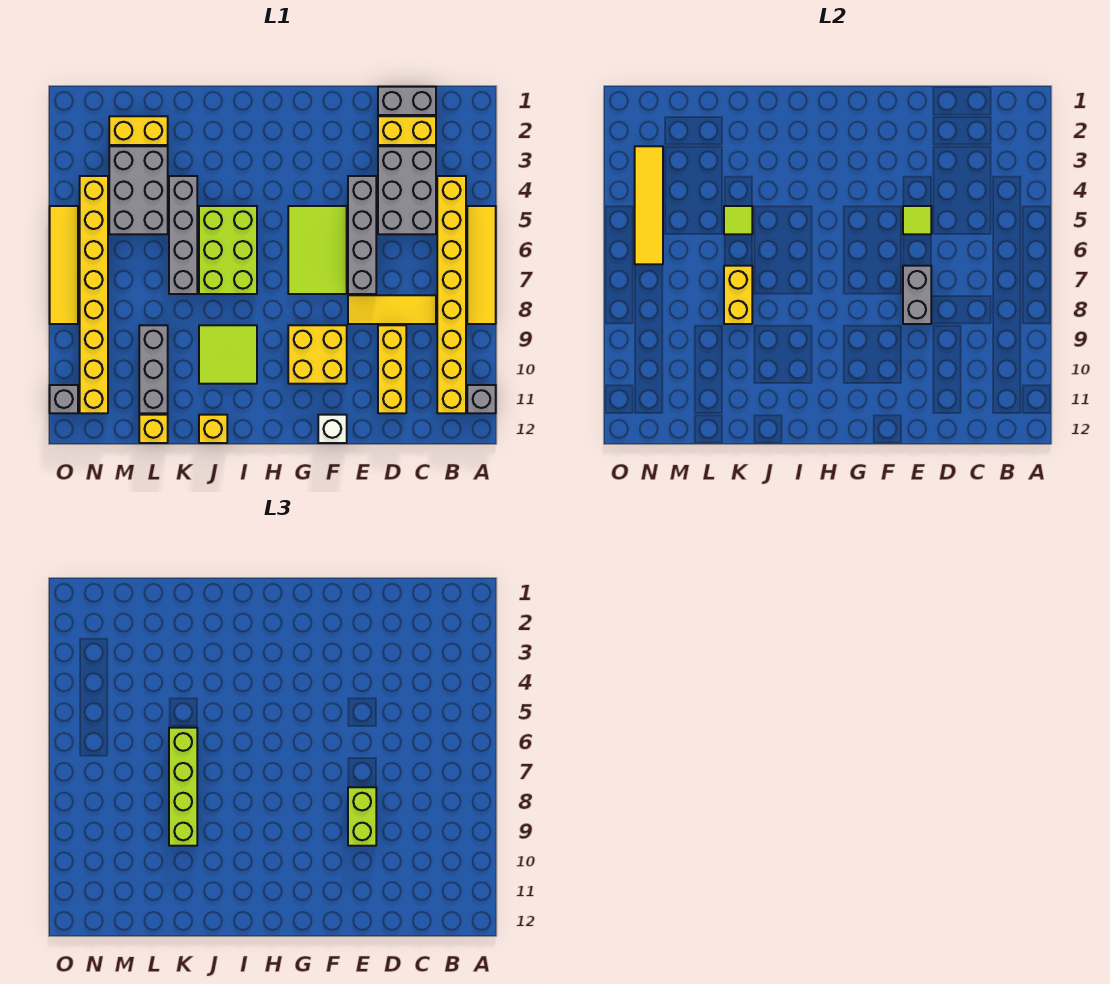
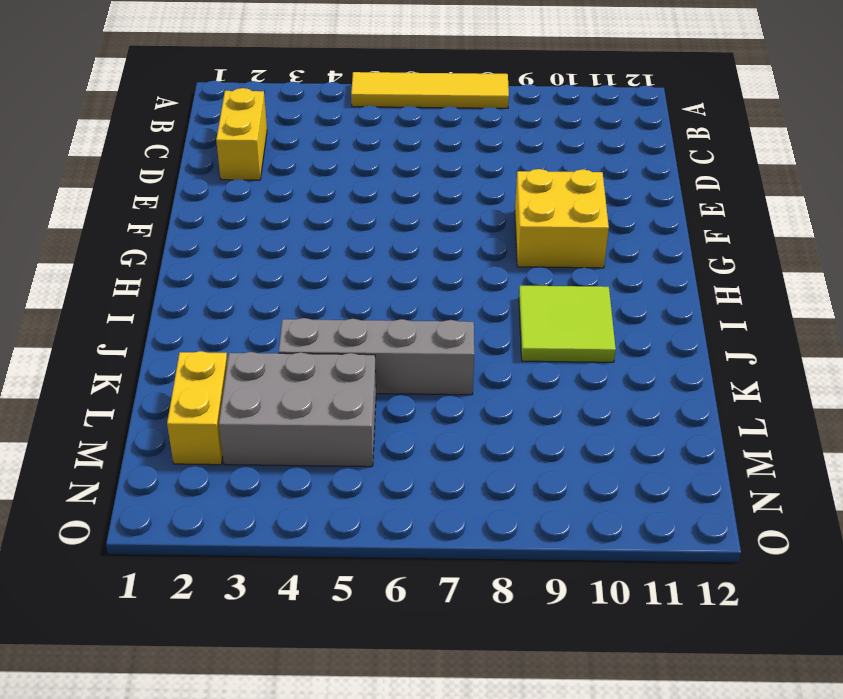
none -> grey brick A11 level 1
none -> yellow brick B4:B11 level 1
none -> grey brick C1:D1 level 1
none -> grey brick C3:D5 level 1

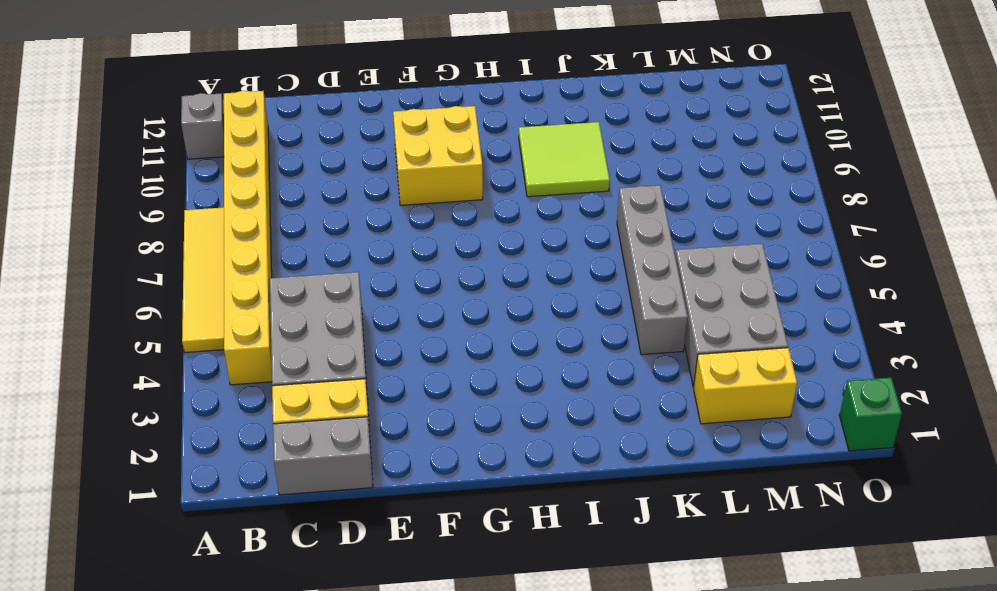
green brick O1 level 1 -> none
none -> yellow tile C8:E8 level 1
none -> yellow brick D9:D11 level 1
none -> grey brick E4:E7 level 1
none -> lime tile F5:G7 level 1

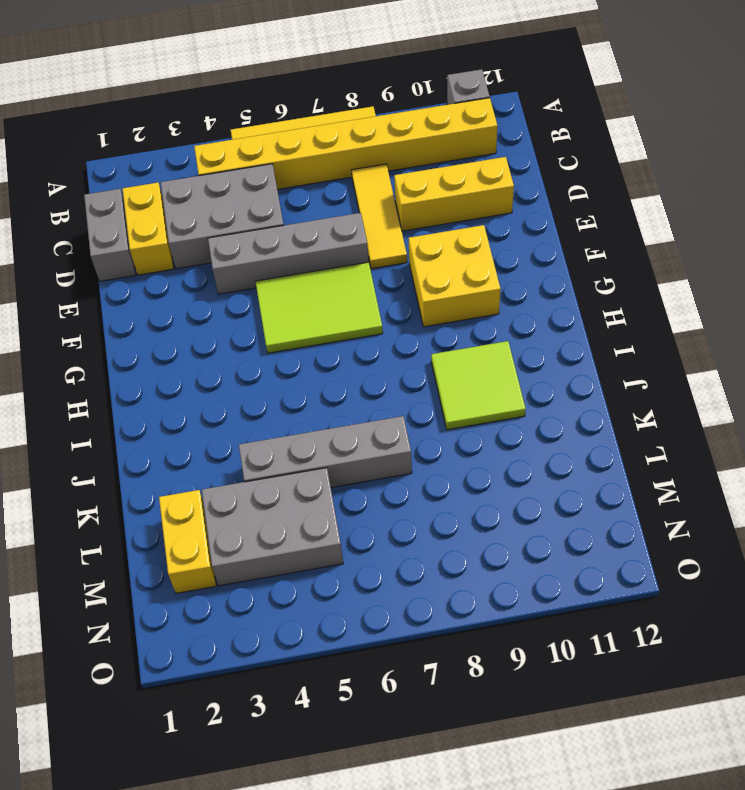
none -> white brick F12 level 1
none -> lime brick I5:J7 level 1
none -> yellow brick J12 level 1
none -> grey brick L9:L11 level 1

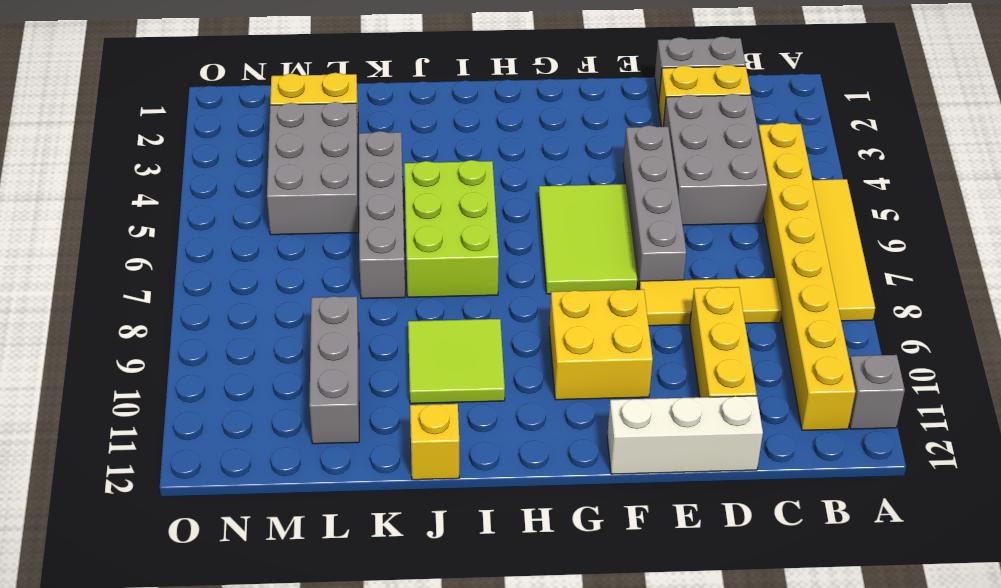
white brick D12:F12 level 1 -> white brick F12 level 1
none -> yellow brick L12 level 1
none -> yellow brick N4:N11 level 1
none -> yellow tile O5:O8 level 1
none -> grey brick O11 level 1

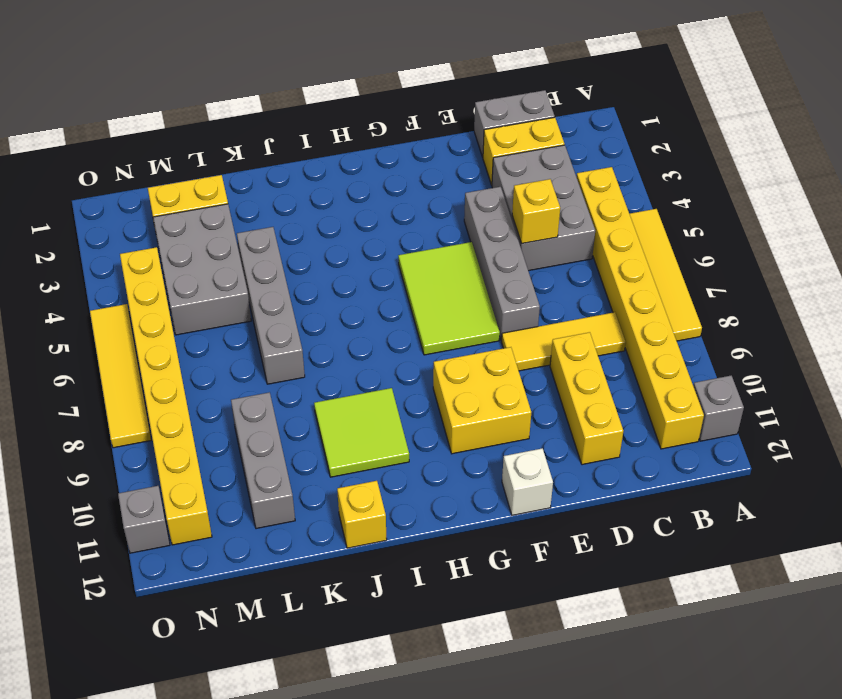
yellow brick D5 level 2 -> yellow brick L12 level 1
none -> lime brick I5:J7 level 1
none -> lime tile E5 level 2
none -> grey brick E7:E8 level 2
none -> lime tile K5 level 2

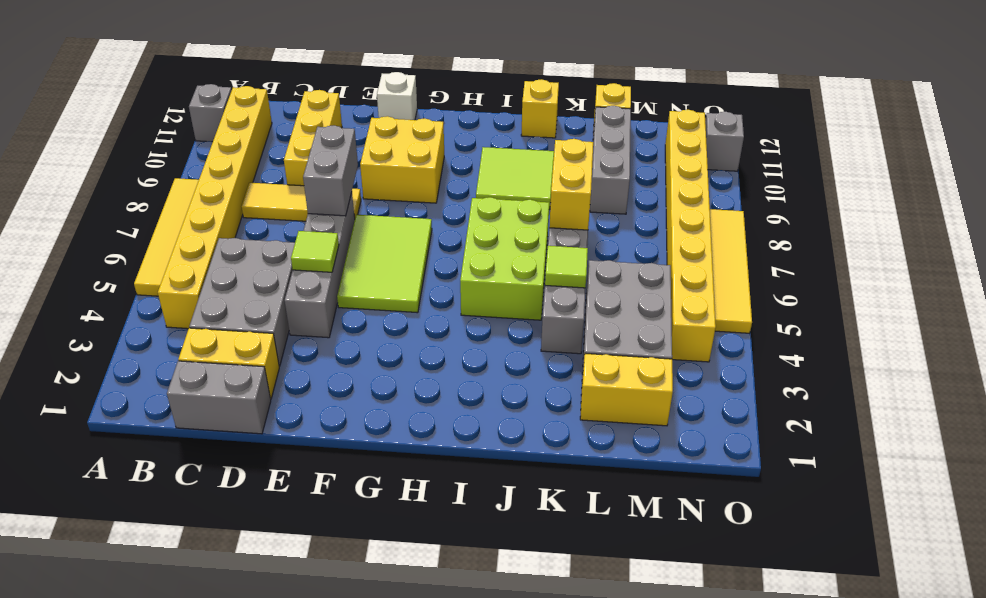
none -> yellow tile N3:N6 level 2
none -> lime brick E8:E9 level 3
none -> lime brick K6:K9 level 3

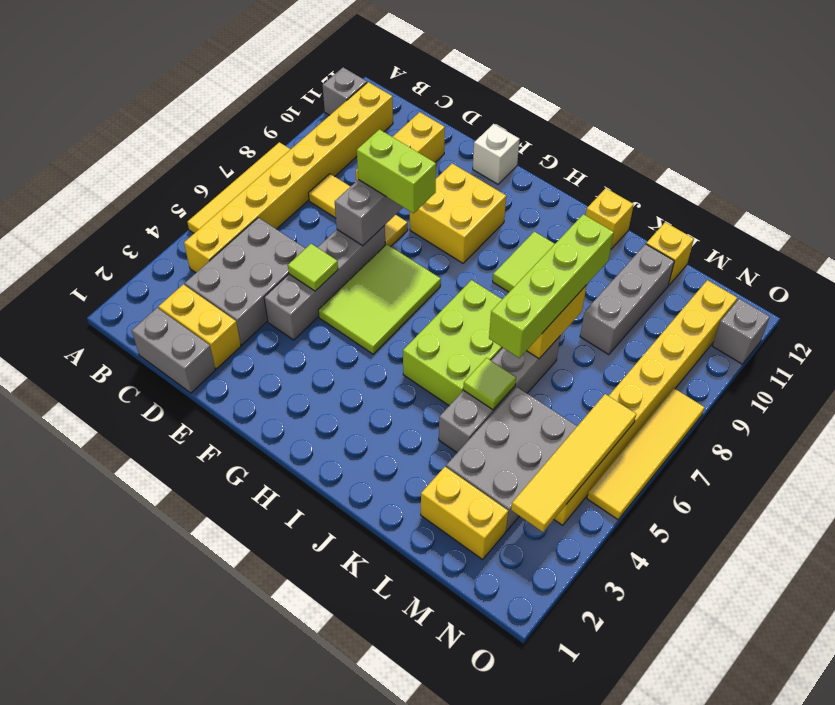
lime brick E8:F8 level 3 -> lime brick E8:E9 level 3

